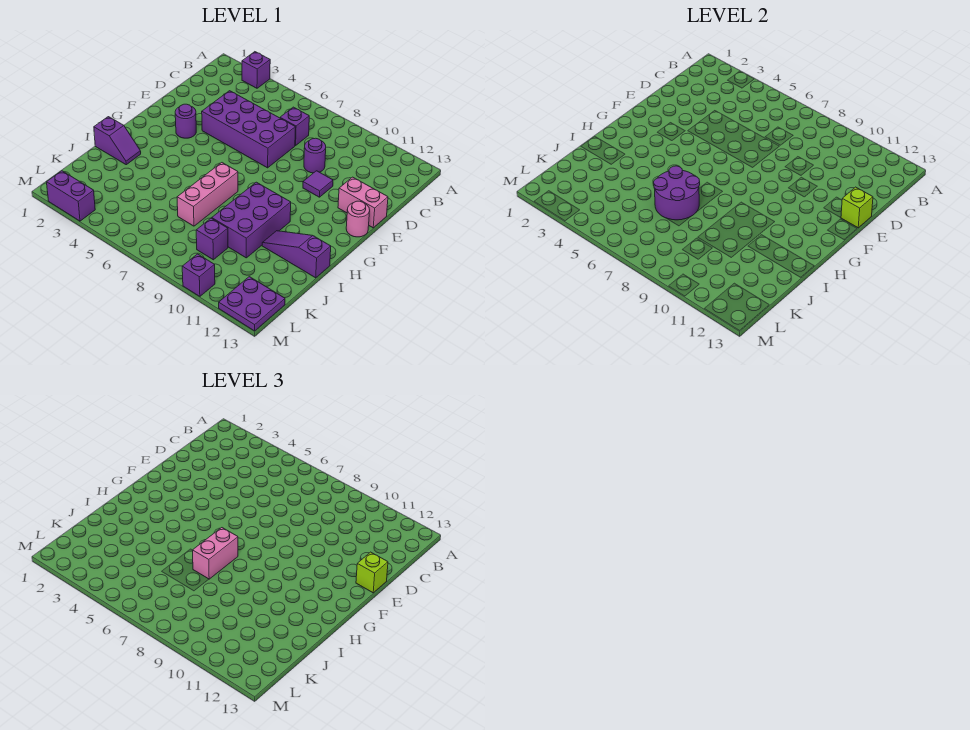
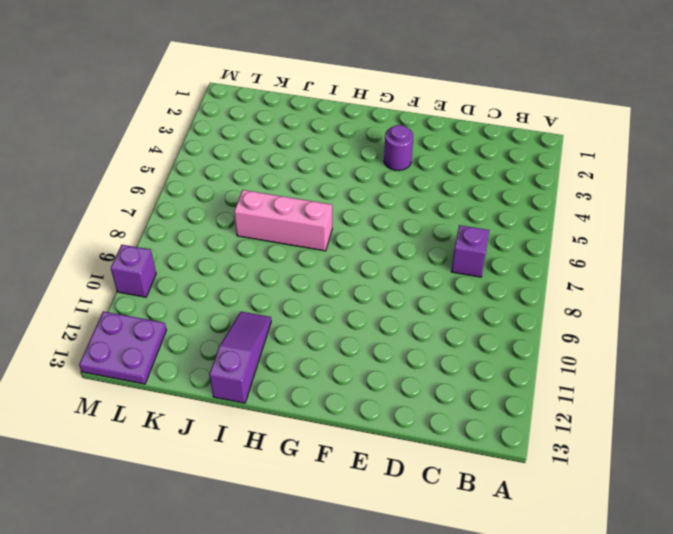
none -> purple brick A3 level 1
none -> purple brick D4:E7 level 1
none -> purple round brick D9 level 1

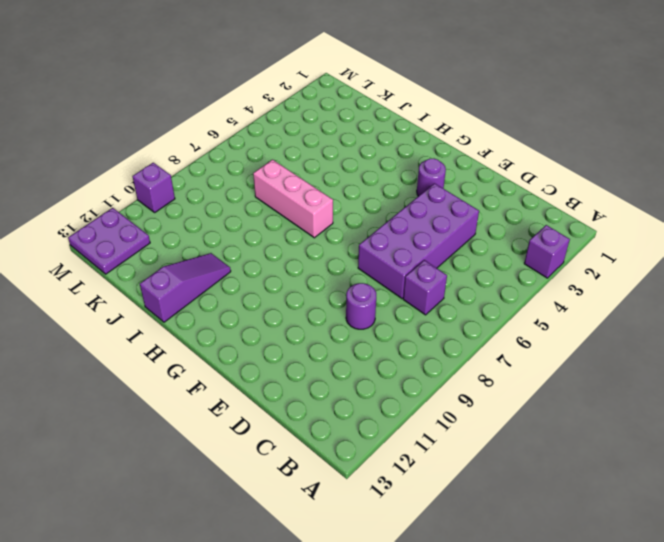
none -> purple tile E10 level 1
none -> pink brick E12:E13 level 1
none -> pink round brick F13 level 1

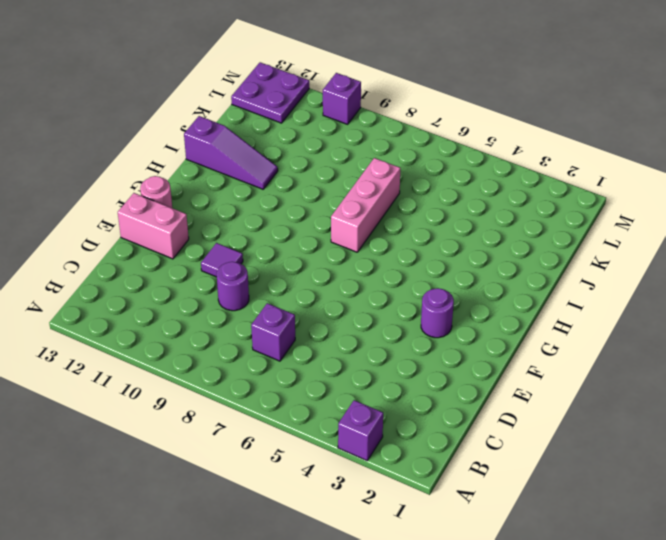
none -> purple brick D4:E7 level 1
none -> purple brick H9:J10 level 1
none -> purple slope I1:I2 level 1 top 1

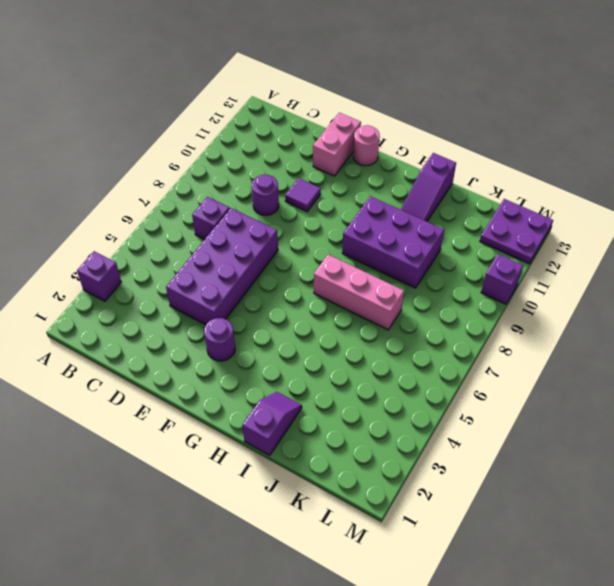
none -> purple brick K9 level 1
none -> purple brick M2:M3 level 1
none -> lime brick E13 level 2

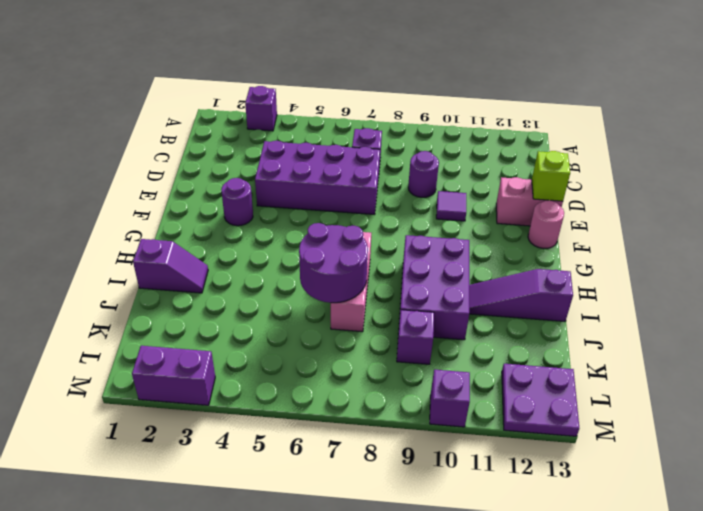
none -> lime brick E13 level 3
none -> pink brick H7:I7 level 3

